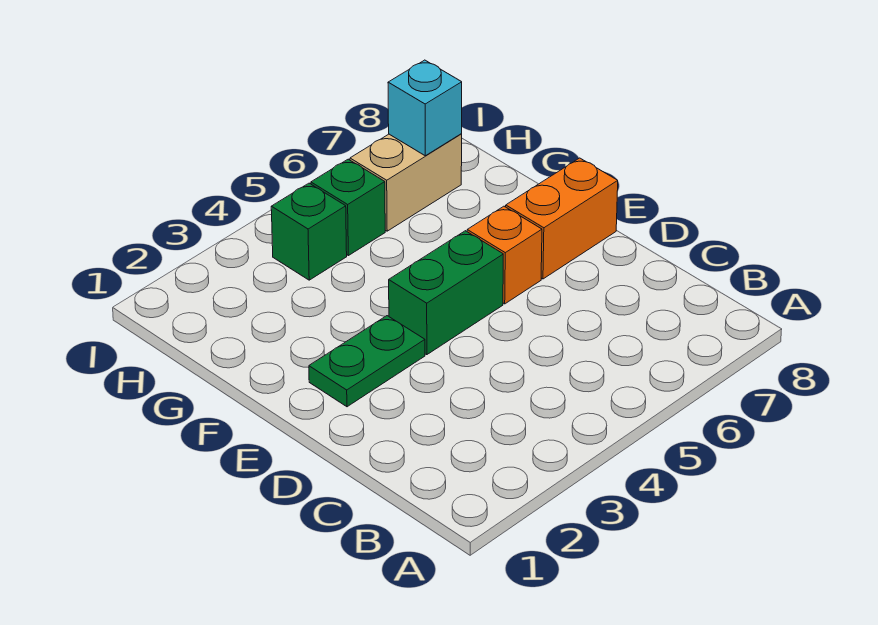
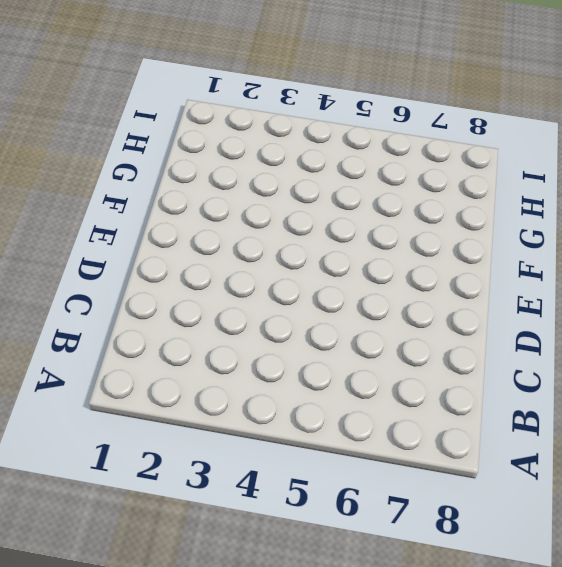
none -> green plate E2:E3 level 1
none -> green brick E4:E5 level 1

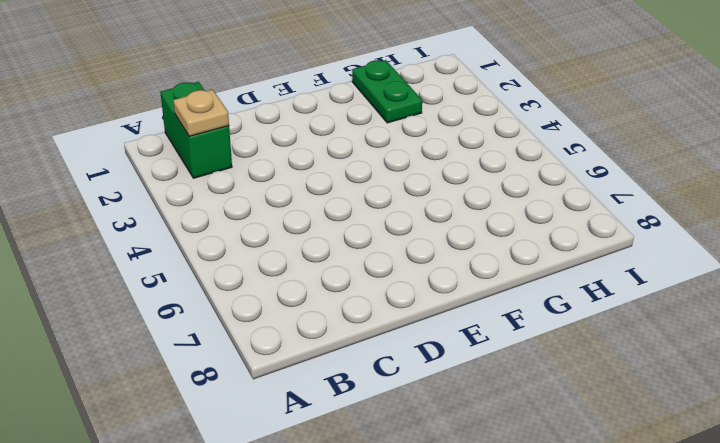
green brick B1:B2 level 1 -> green brick E4:E5 level 1
tan plate B2 level 2 -> none
green plate G1:G2 level 1 -> green plate E2:E3 level 1
none -> orange brick E6 level 1
none -> orange brick E7:E8 level 1

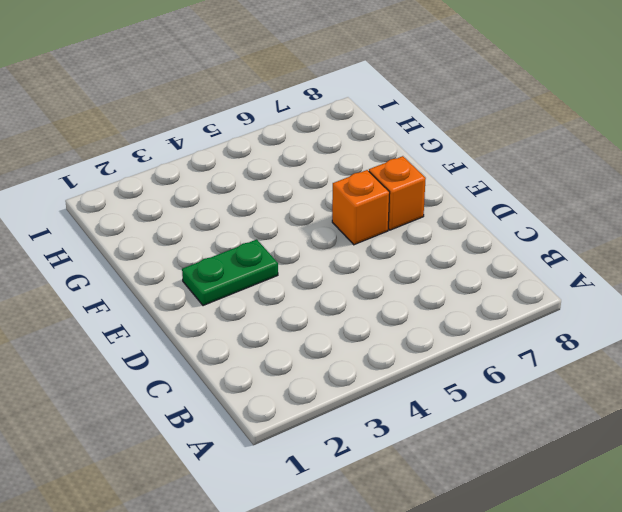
orange brick E7 level 1 -> orange brick E7:E8 level 1
none -> green brick E4:E5 level 1
none -> green brick H4 level 1

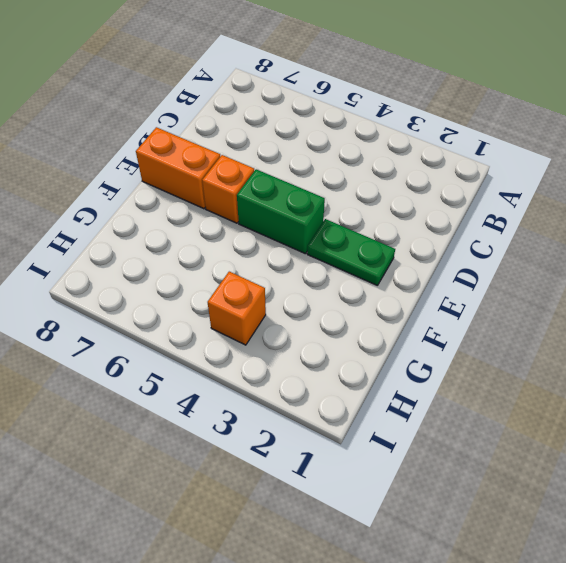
orange brick H4 level 1 -> green brick H4 level 1
none -> green brick H5 level 1
none -> tan brick H6:H7 level 1

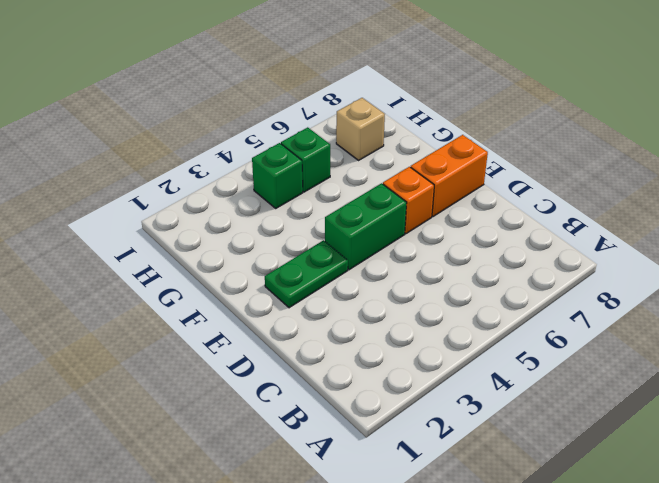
tan brick H7 level 1 -> tan brick H6:H7 level 1
none -> cyan brick H7 level 2

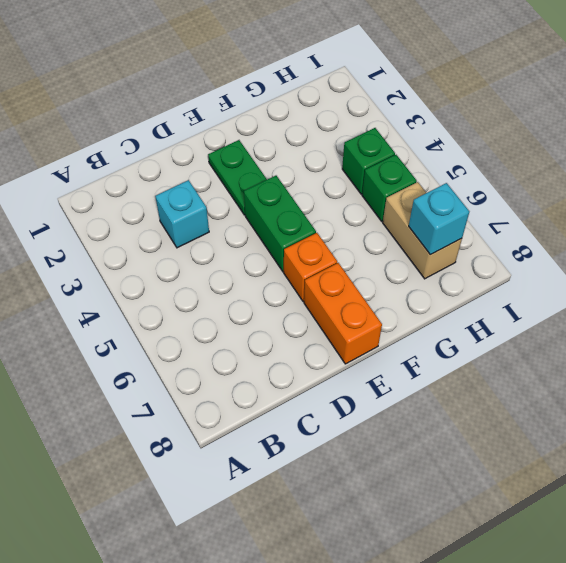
cyan brick C3 level 1 -> none

